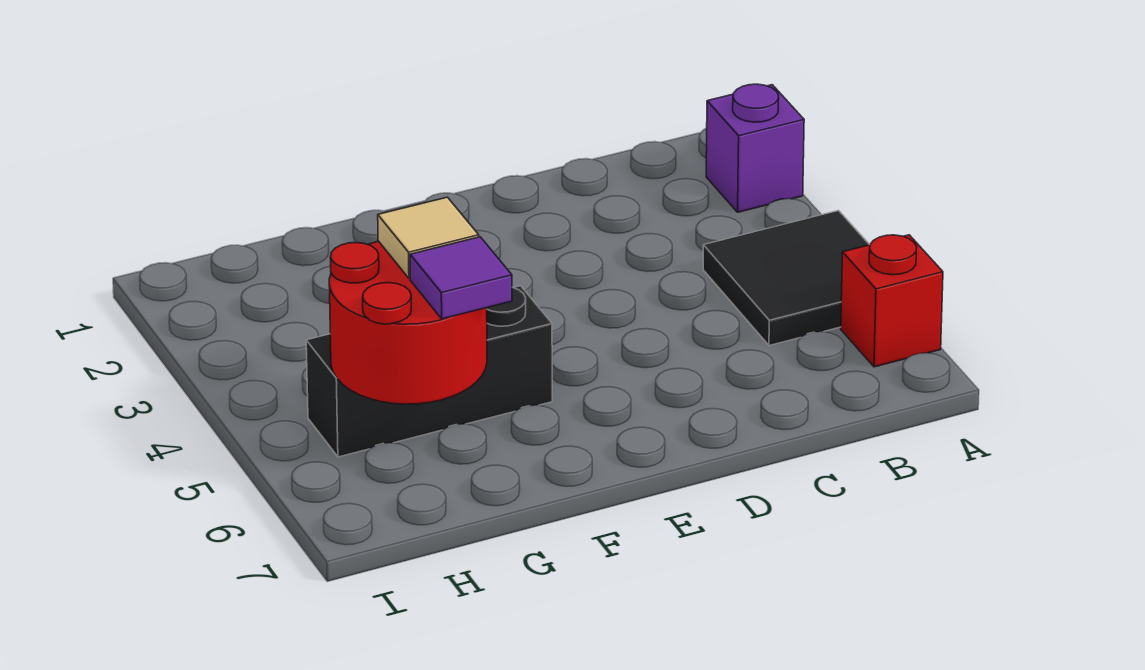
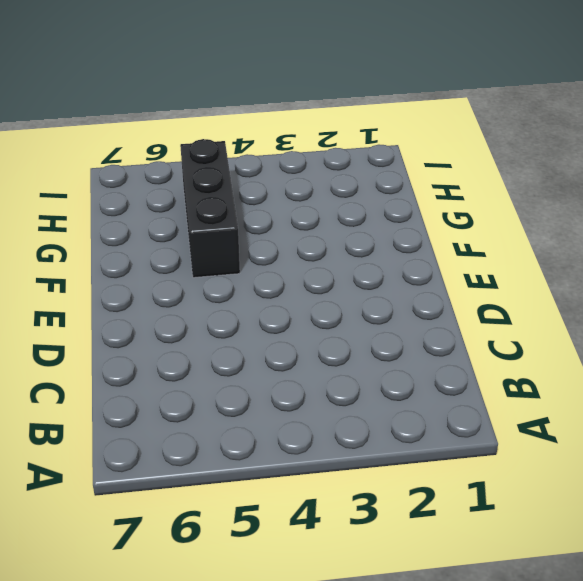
none -> purple brick A2 level 1
none -> black tile A4:B5 level 1

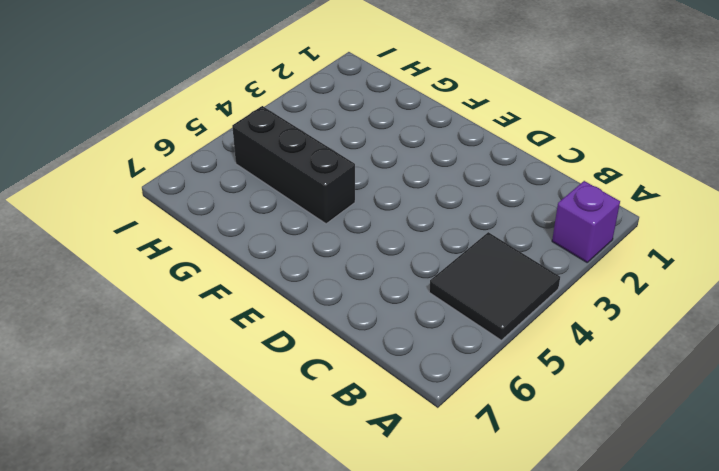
none -> red brick A6 level 1
none -> red round brick G5:H6 level 2

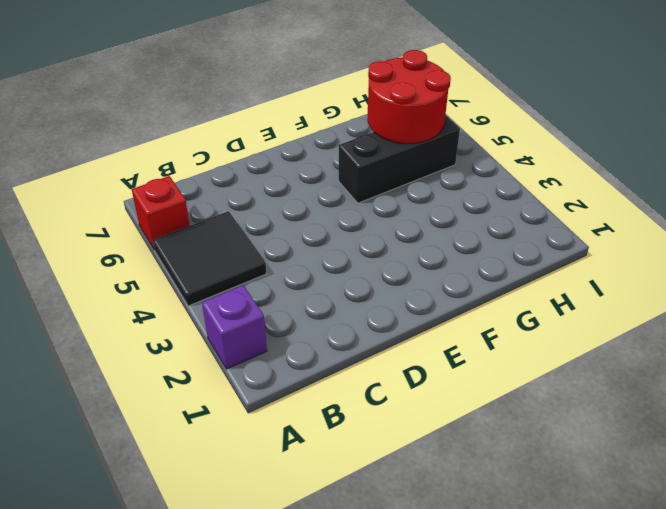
none -> tan tile G5 level 3
none -> purple tile G6 level 3

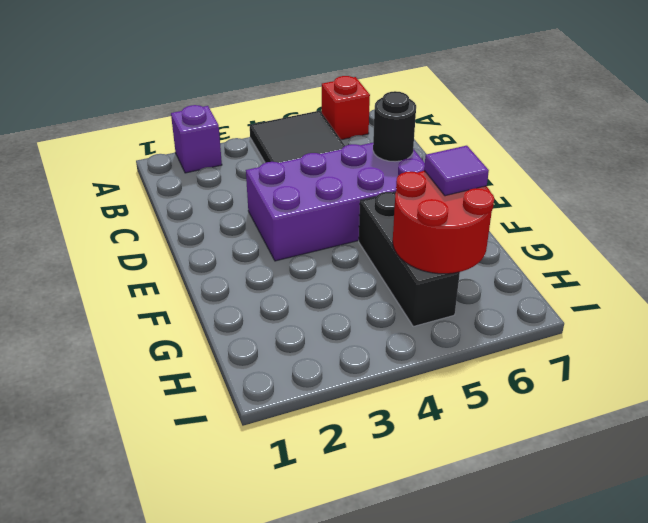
purple brick D3:E6 level 1 -> none
black round brick D6 level 2 -> none
none -> tan tile G5 level 3

